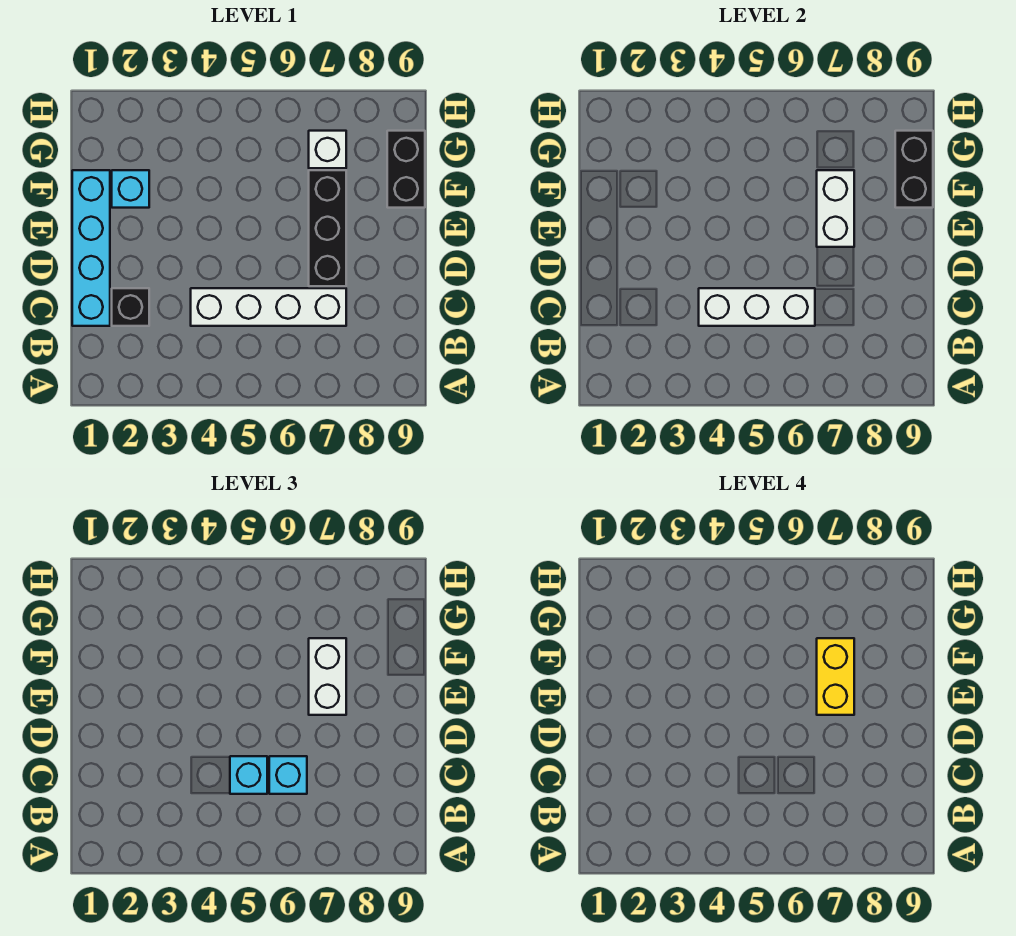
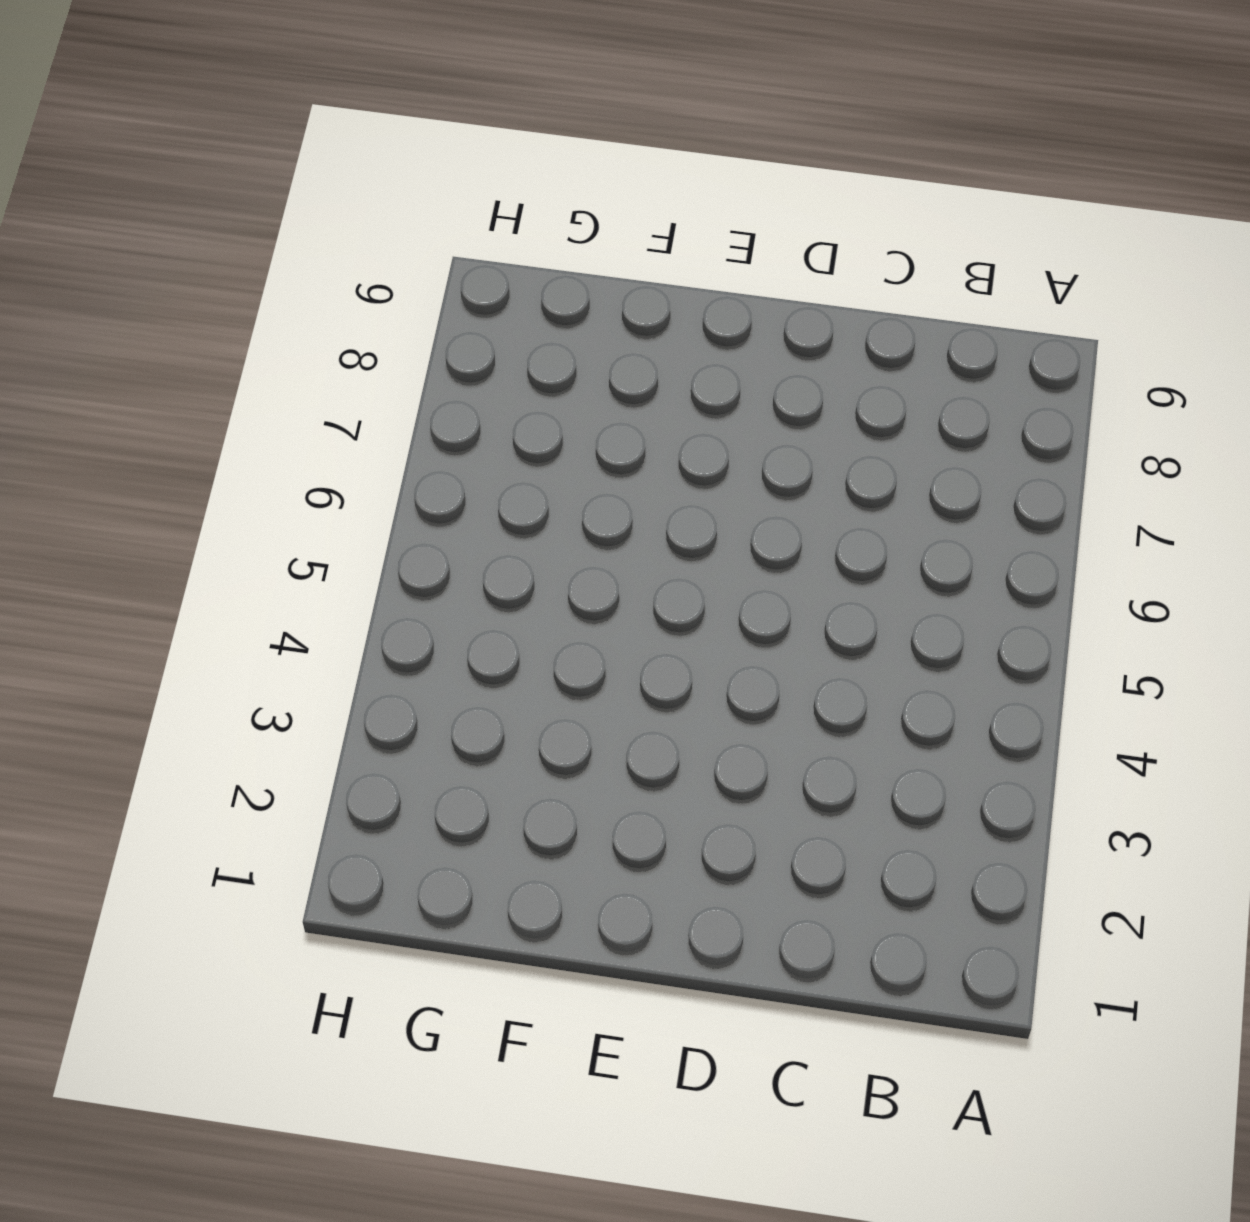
none -> cyan brick C1:F1 level 1
none -> black brick C2 level 1
none -> white brick C4:C7 level 1

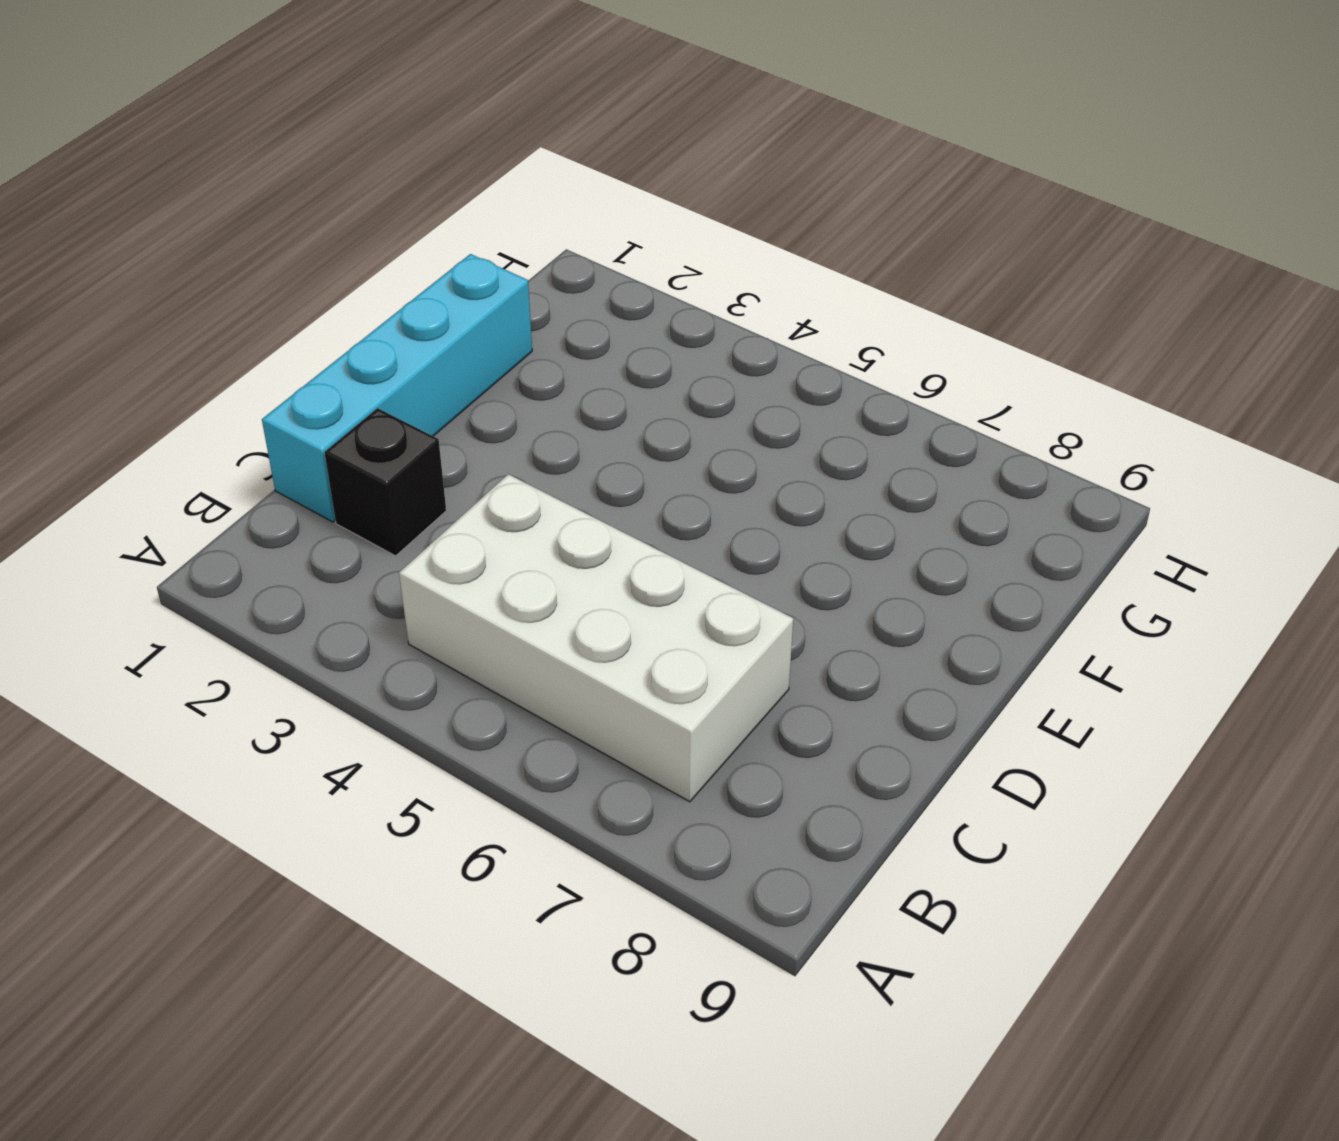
white brick B4:C7 level 1 -> white brick C4:C7 level 1
none -> black brick D7:F7 level 1
none -> cyan brick F2 level 1
none -> black brick F9:G9 level 1

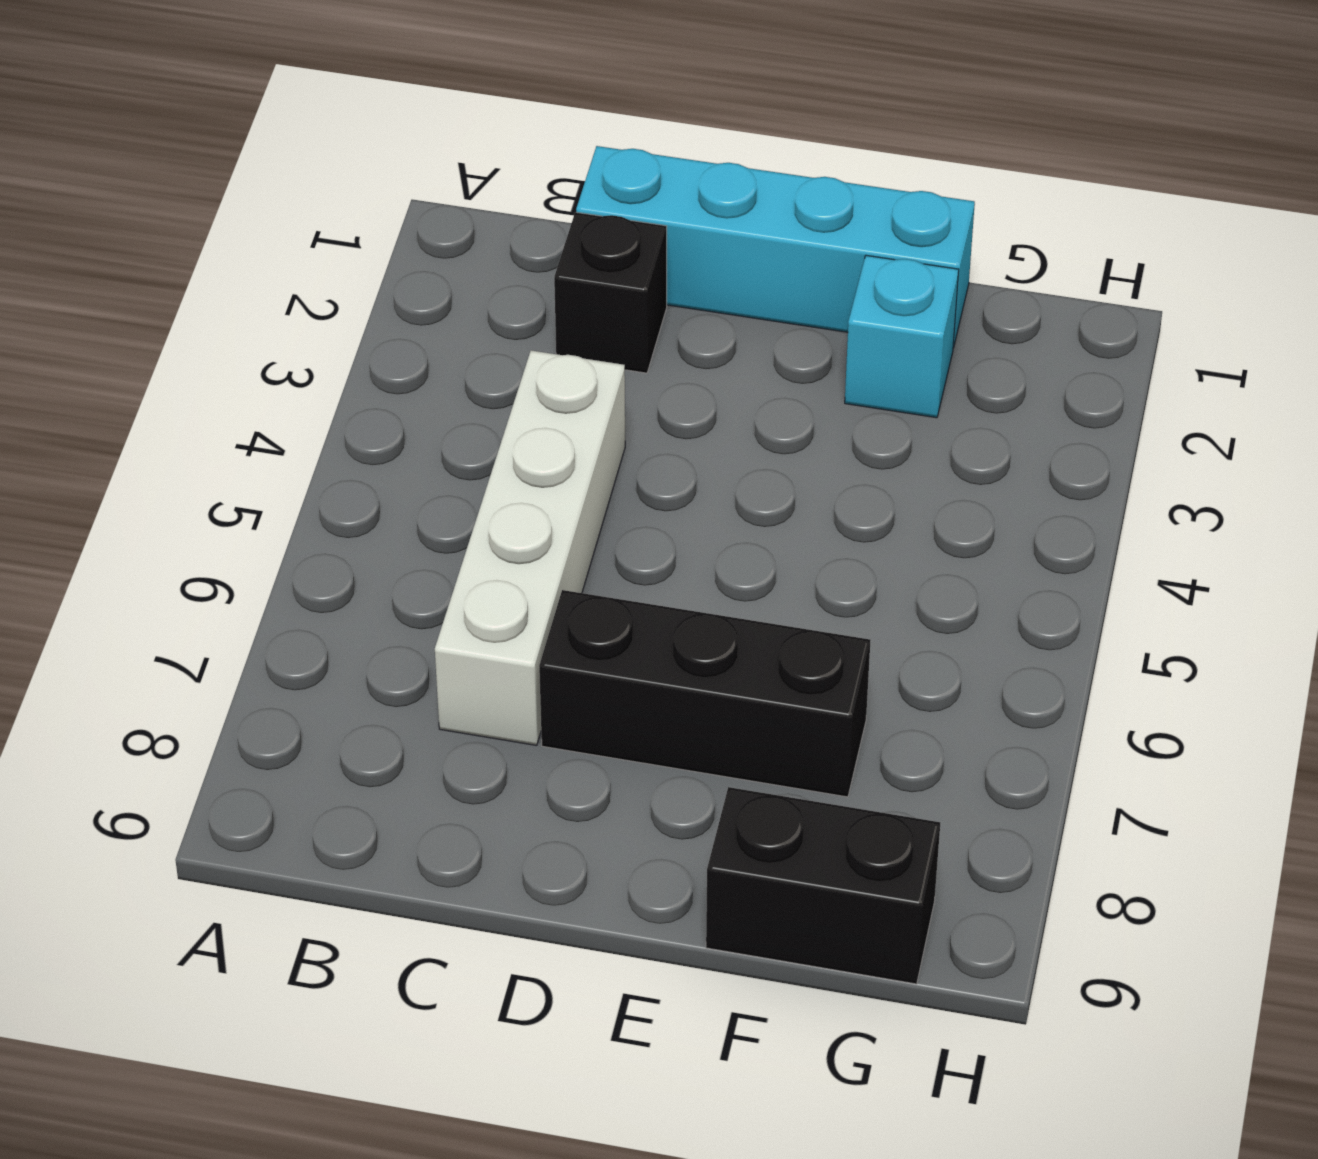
none -> white brick G7 level 1
none -> white brick C4:C6 level 2
none -> white brick E7:F7 level 2

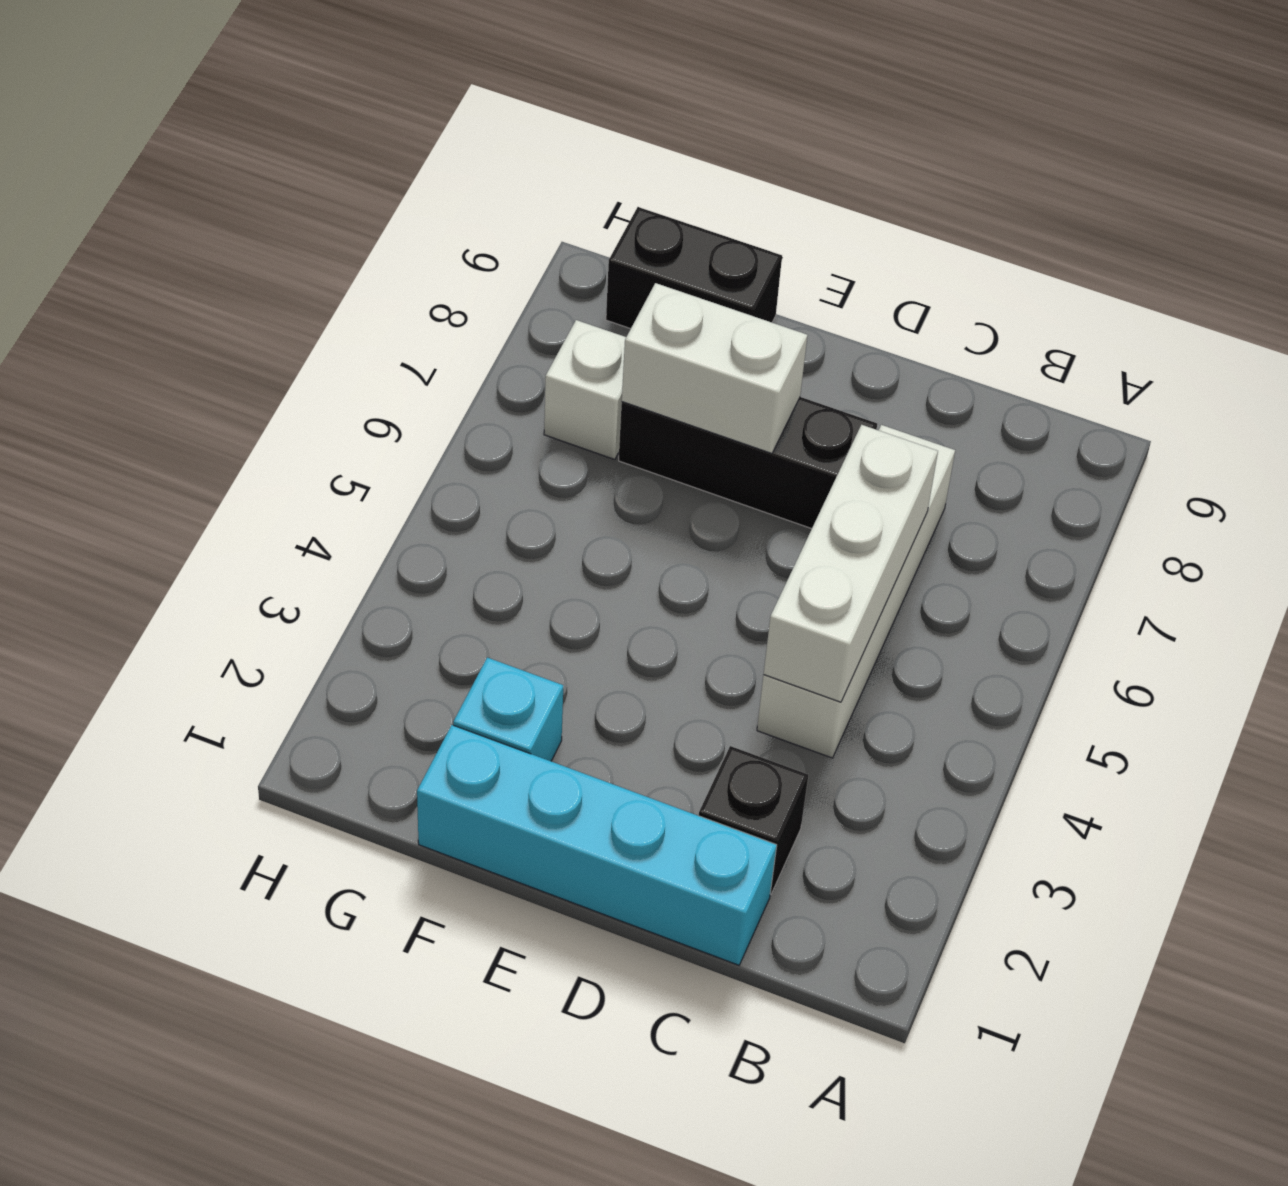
none -> black brick F9:G9 level 2
none -> cyan brick C5 level 3
none -> cyan brick C6 level 3

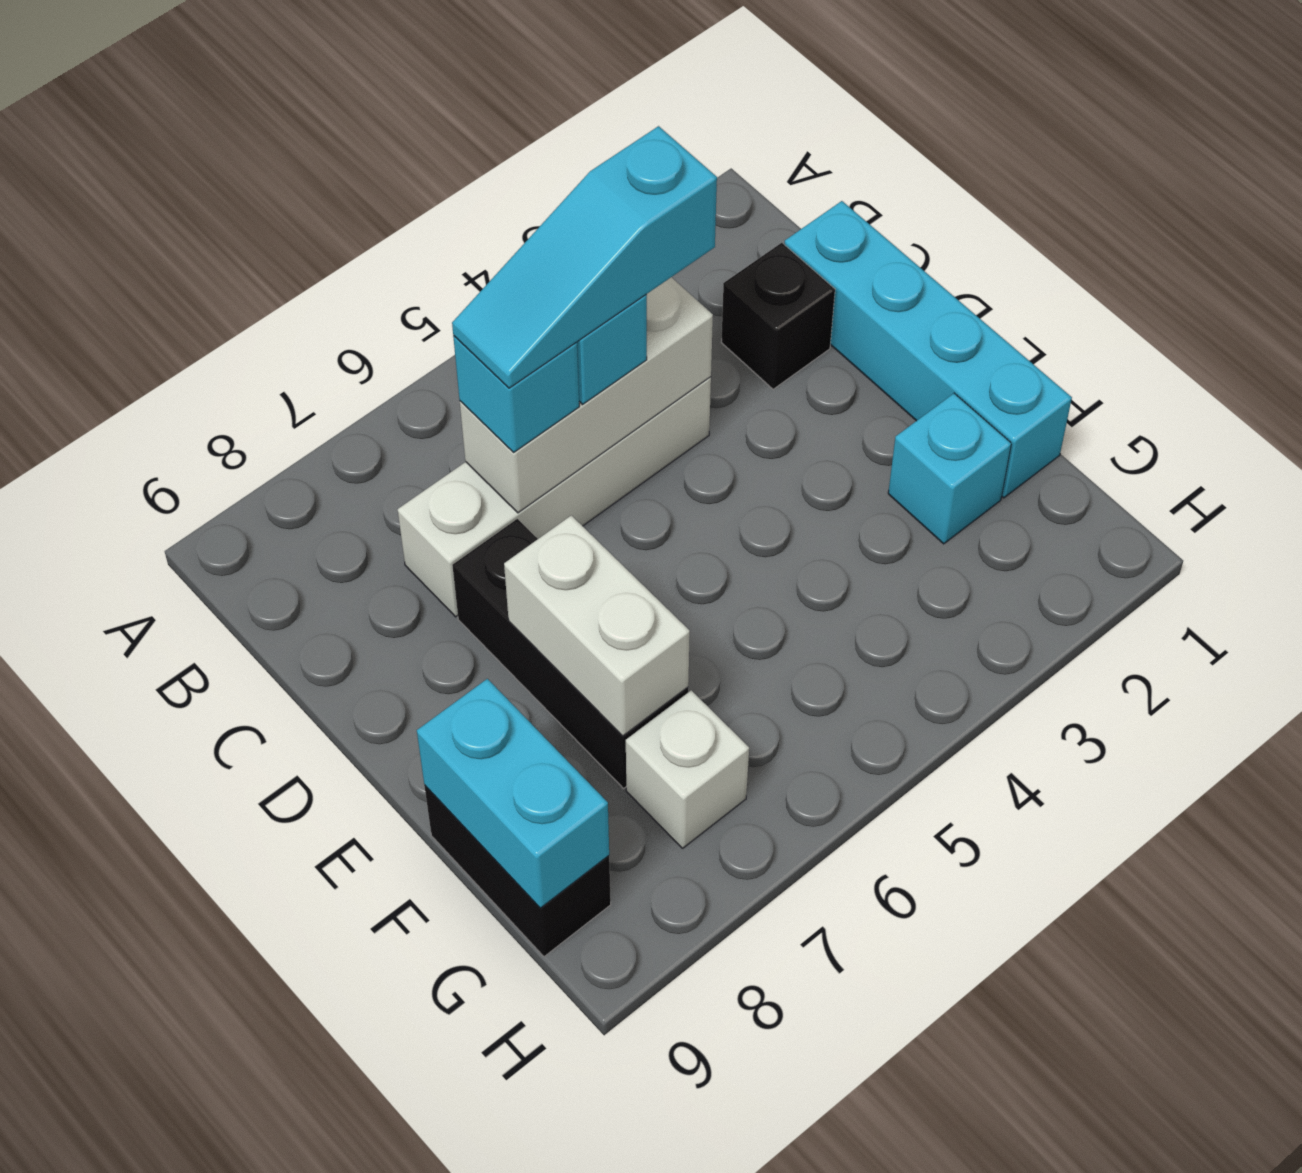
cyan slope C4:C6 level 4 top 4 -> none
cyan brick F9:G9 level 2 -> black brick F9:G9 level 2
none -> white brick E7:F7 level 3
none -> yellow brick E7:F7 level 4

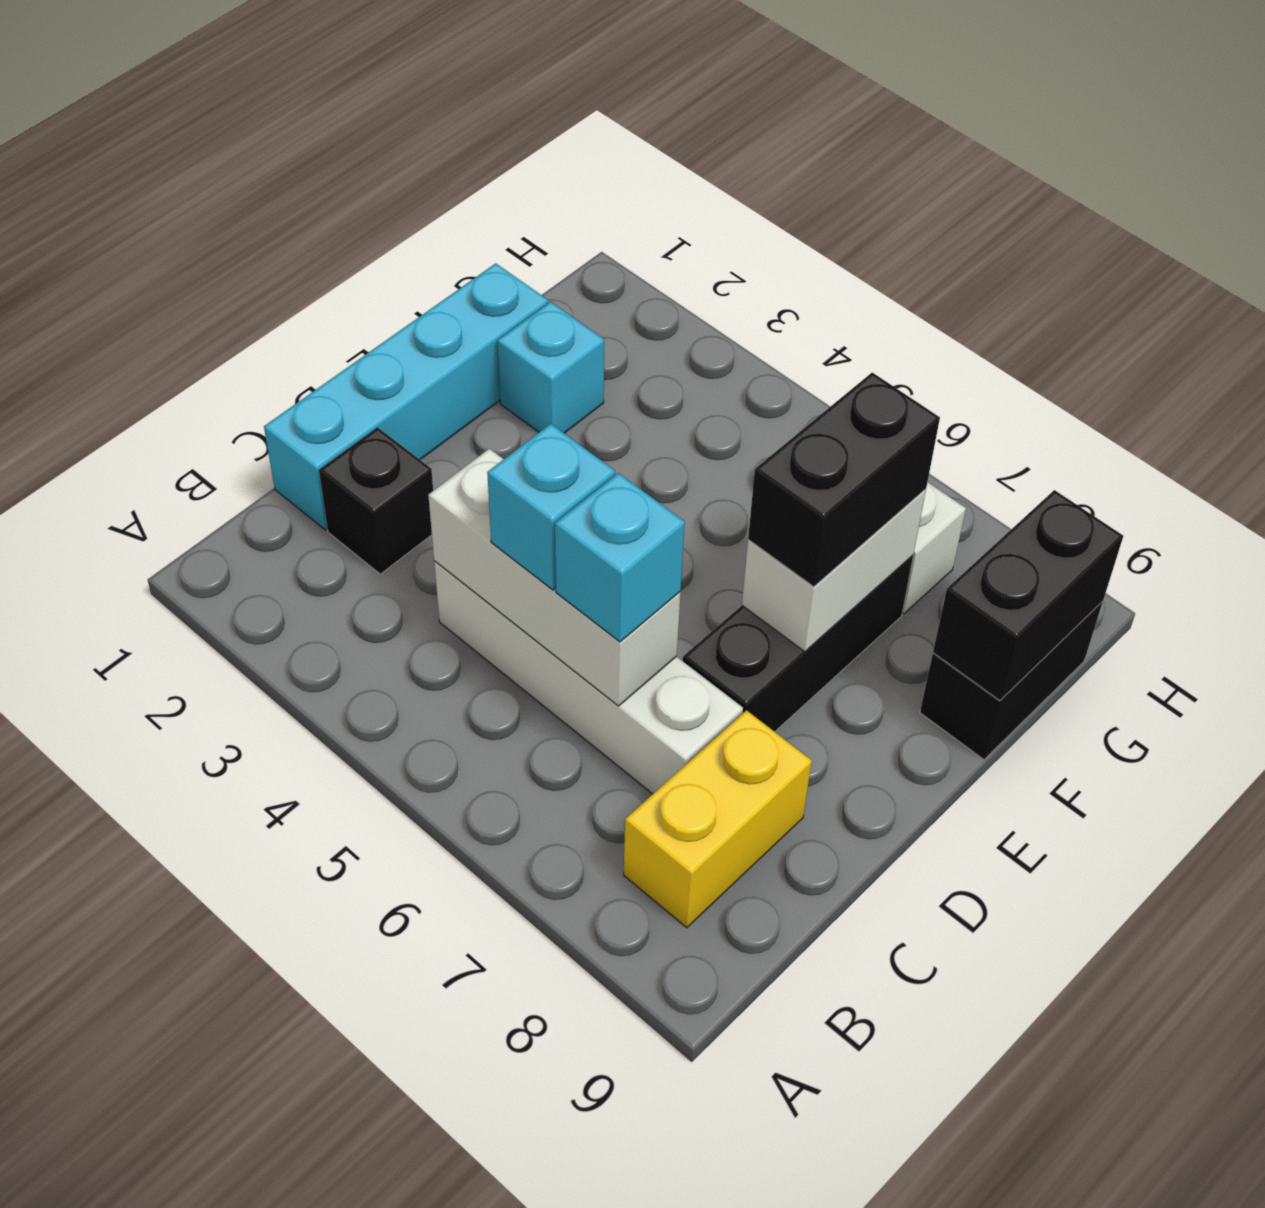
yellow brick B8:C8 level 1 -> yellow brick E7:F7 level 4
black brick E7:F7 level 3 -> white brick E7:F7 level 3

